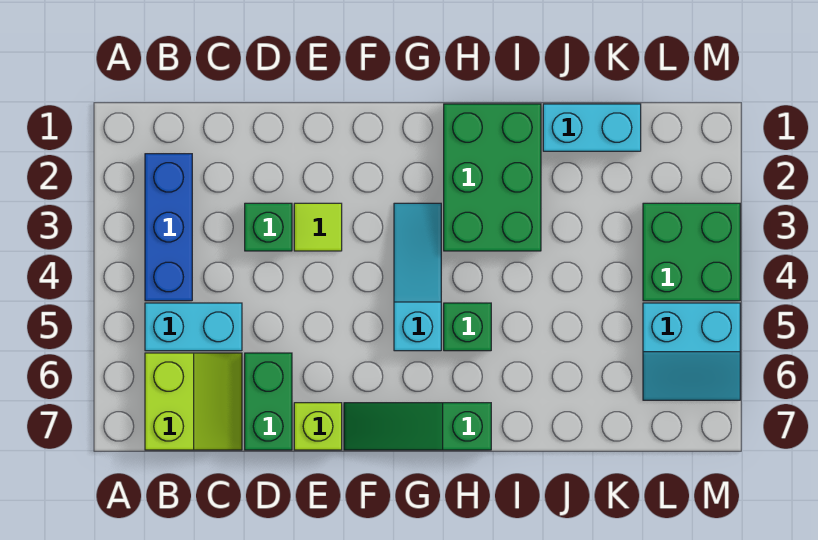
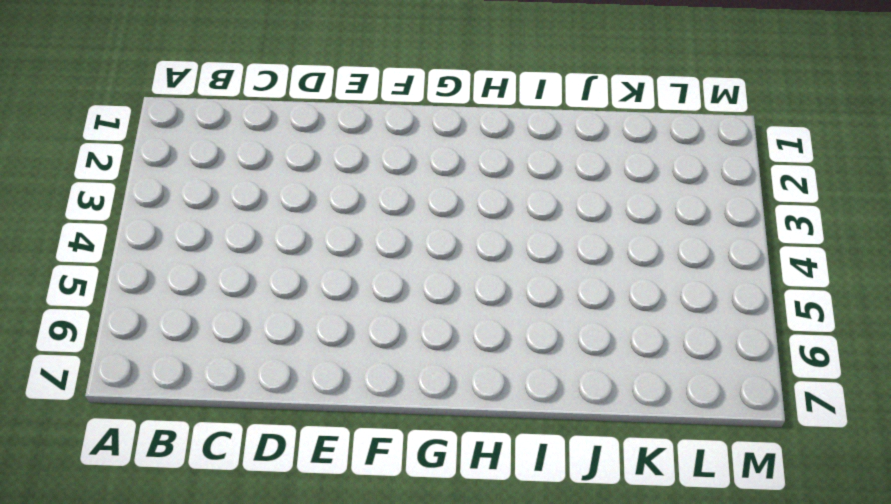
none -> blue brick B2:B4 level 1
none -> cyan brick B5:C5 level 1
none -> lime slope B6:C7 level 1 top B

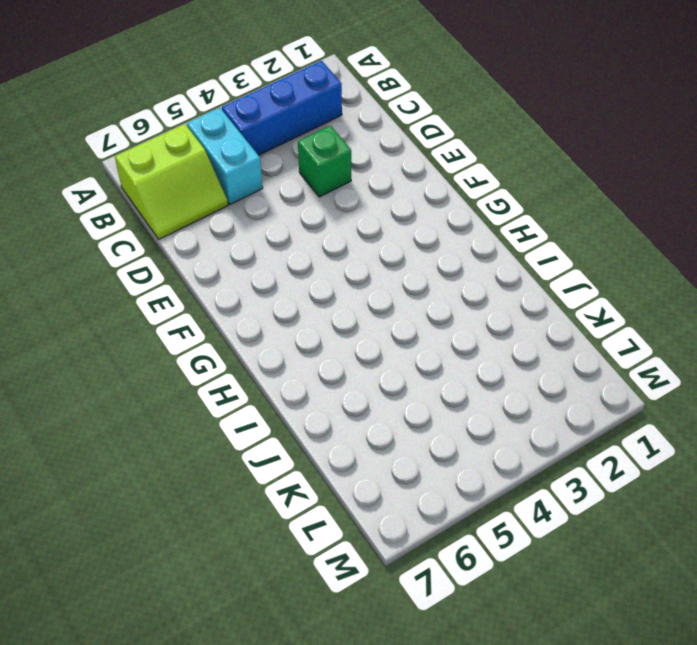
none -> green brick D6:D7 level 1
none -> lime tile E3 level 1
none -> lime brick E7 level 1

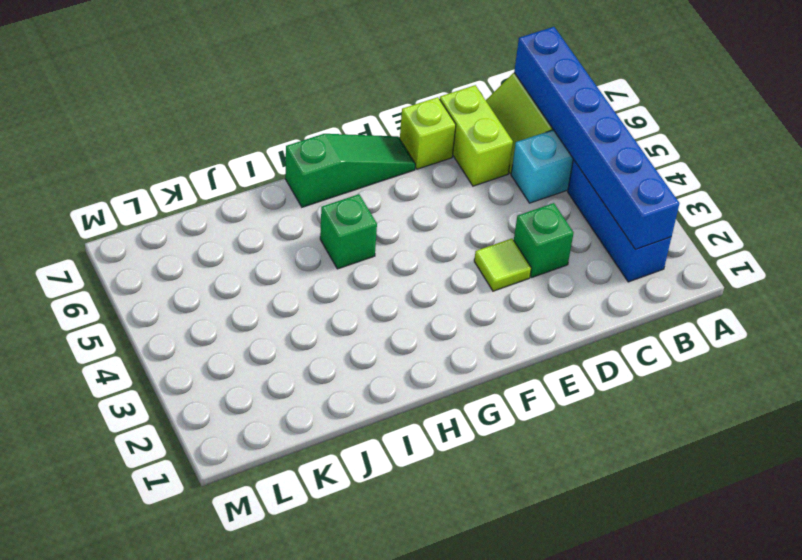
blue brick B2:B7 level 2 -> none
lime brick D6:D7 level 1 -> green brick D6:D7 level 1
none -> cyan slope G3:G5 level 1 top 5
none -> green brick H1:I3 level 1
none -> cyan brick J1:K1 level 1

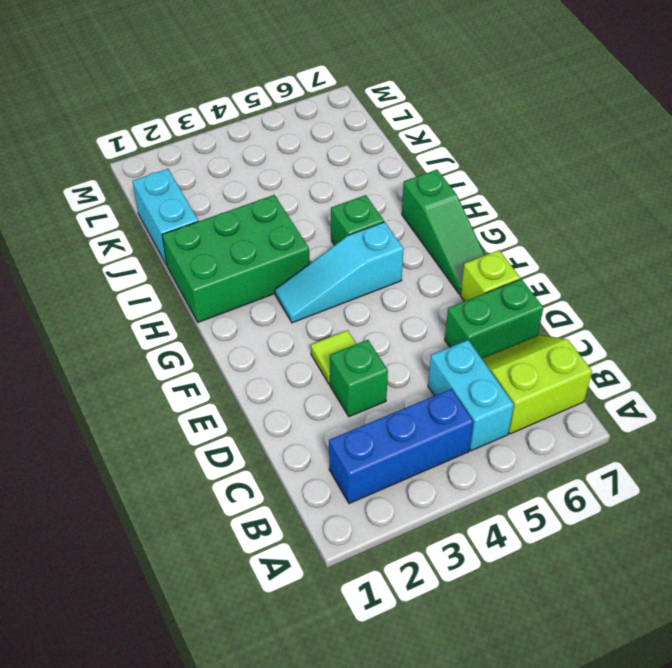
none -> green brick L3:M4 level 1
none -> cyan slope L5:M6 level 1 top 5

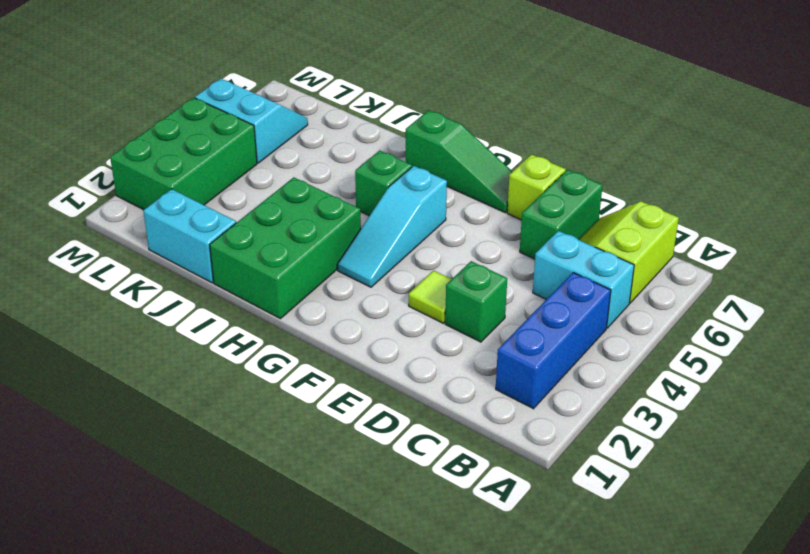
green brick L2:M4 level 1 -> green brick L3:M4 level 1

